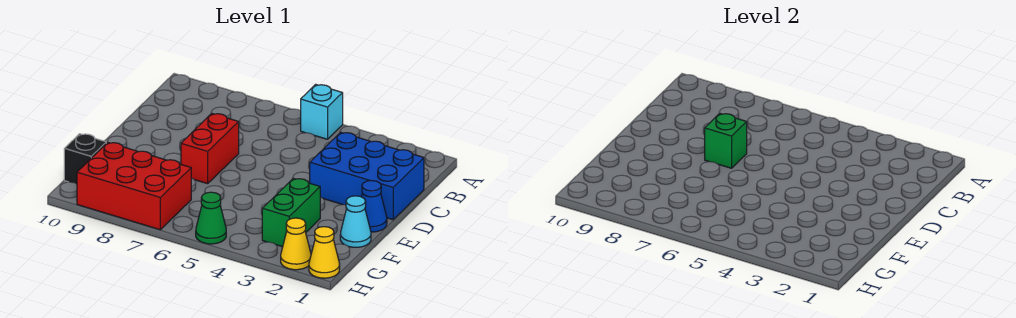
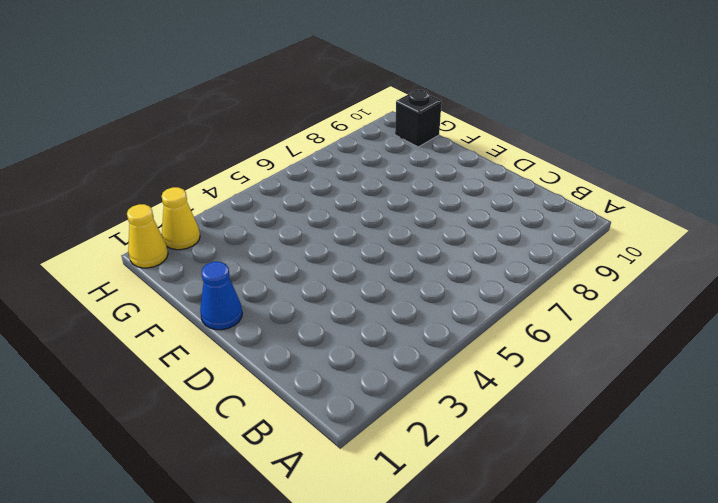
none -> cyan brick A5 level 1
none -> blue brick C1:D3 level 1
none -> red brick D7:E7 level 1

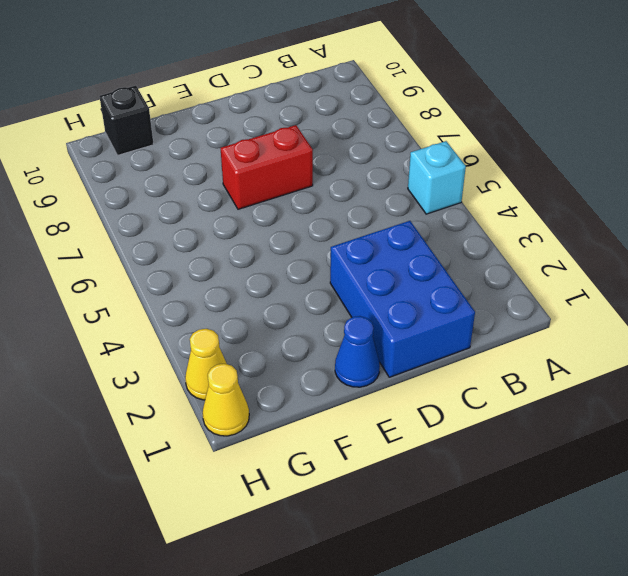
none -> cyan cone F1 level 1
none -> green brick F3:G3 level 1
none -> red brick G7:H9 level 1

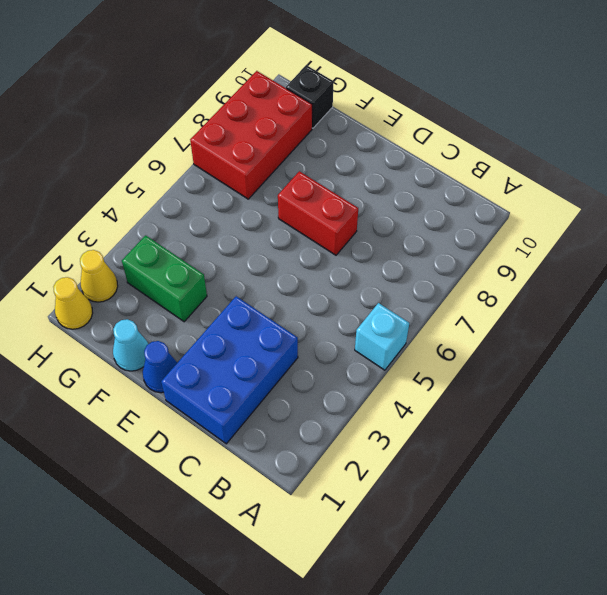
none -> green cone H5 level 1
none -> green brick D7 level 2

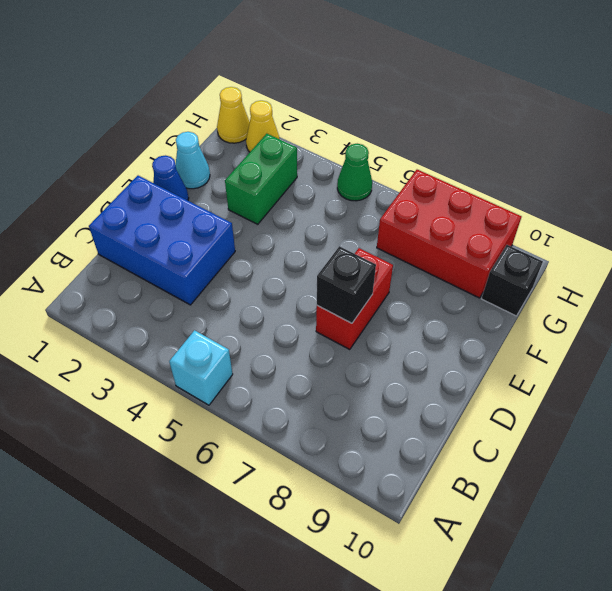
black brick D7 level 2 -> green brick D7 level 2

